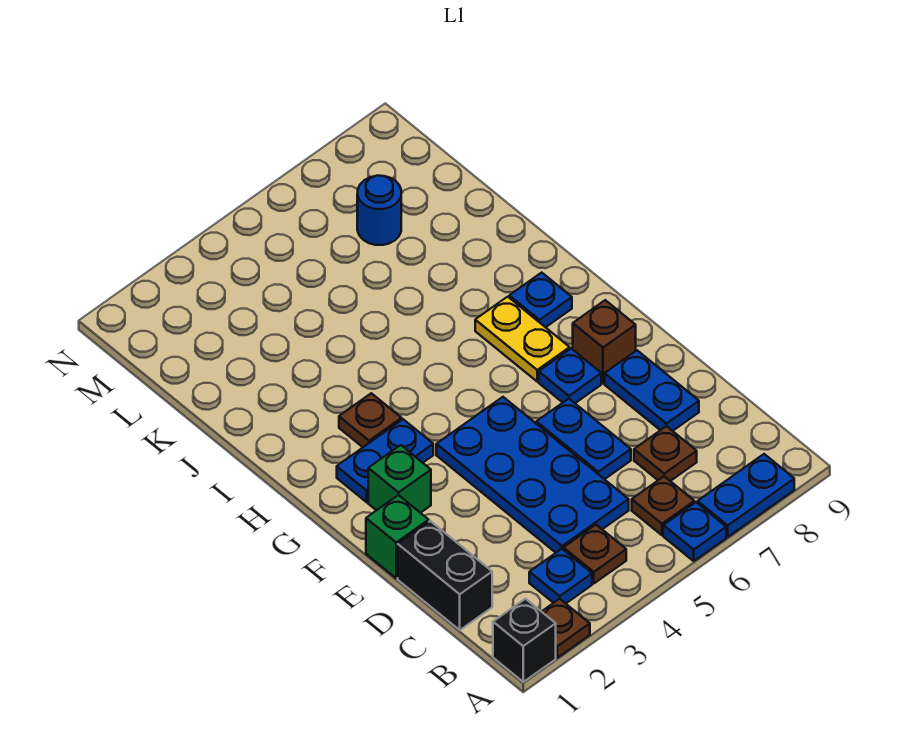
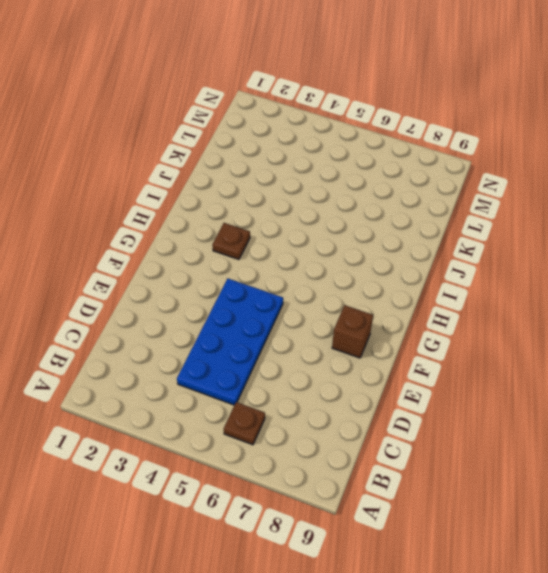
none -> black brick A1 level 1
none -> brown plate A2 level 1
none -> blue plate A6 level 1

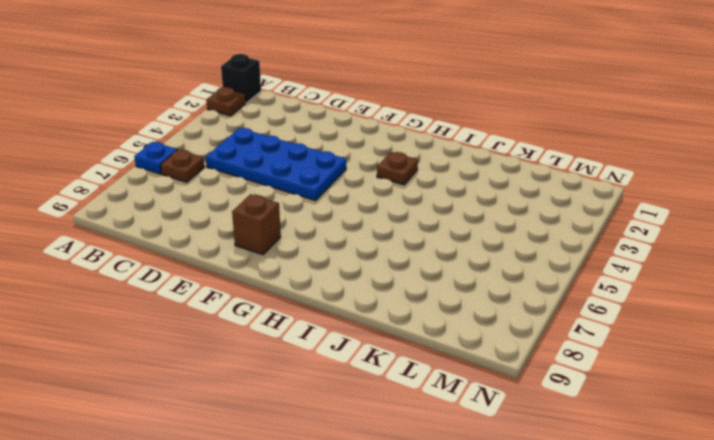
none -> blue plate A7:A8 level 1
none -> blue plate B3 level 1
none -> brown plate B4 level 1

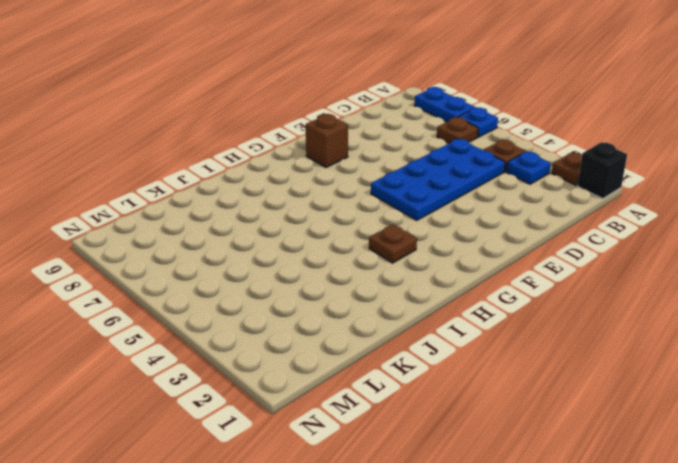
none -> black brick C1:D1 level 1
none -> brown plate C7 level 1
none -> blue plate D6:E6 level 1

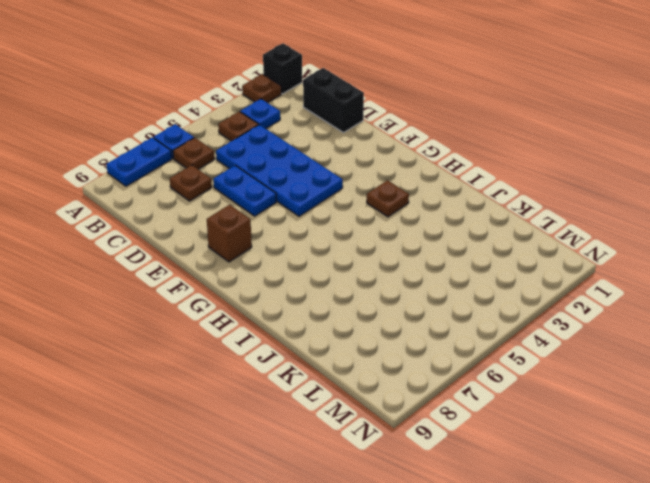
none -> blue plate D8:E8 level 1
none -> green brick E1 level 1
none -> green brick F2 level 1

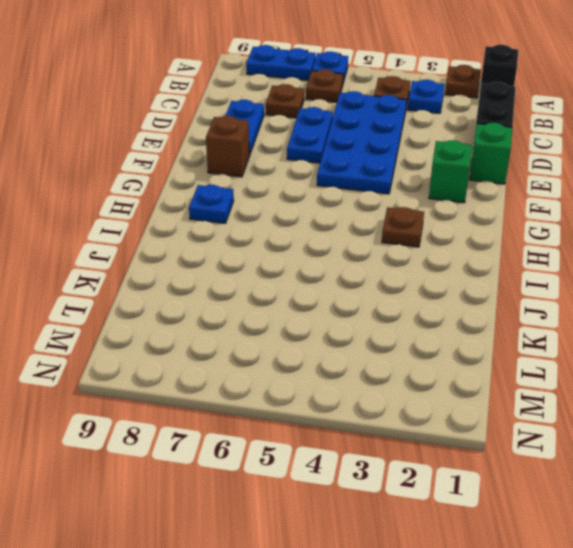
none -> blue plate F7 level 1
none -> blue plate G2:G3 level 1
none -> yellow plate G7:H7 level 1

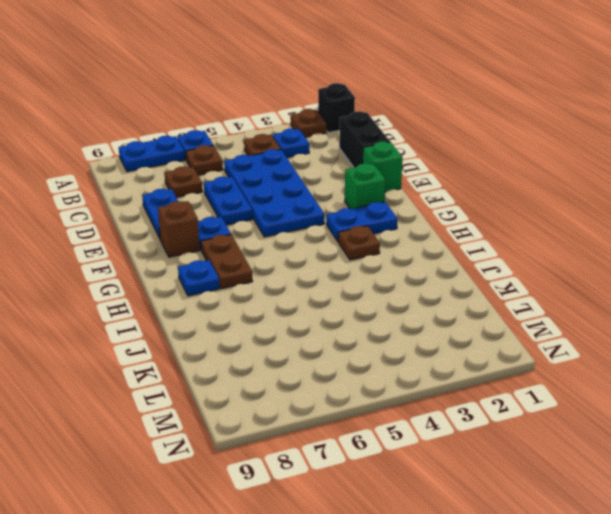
brown plate G7:H7 level 1 -> yellow plate G7:H7 level 1
none -> blue round brick L7 level 1

